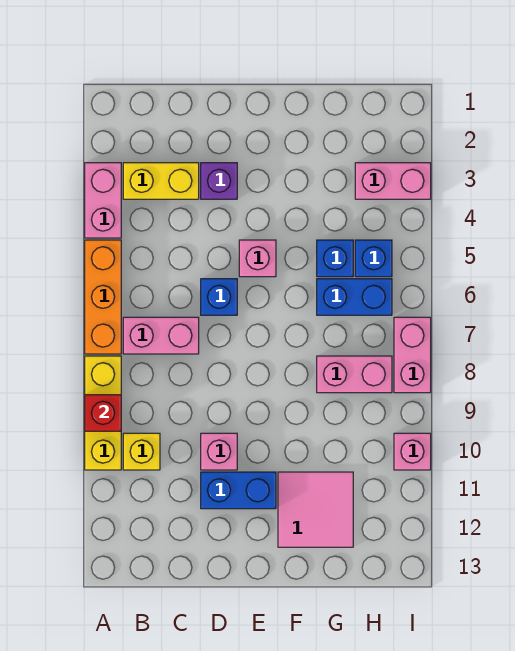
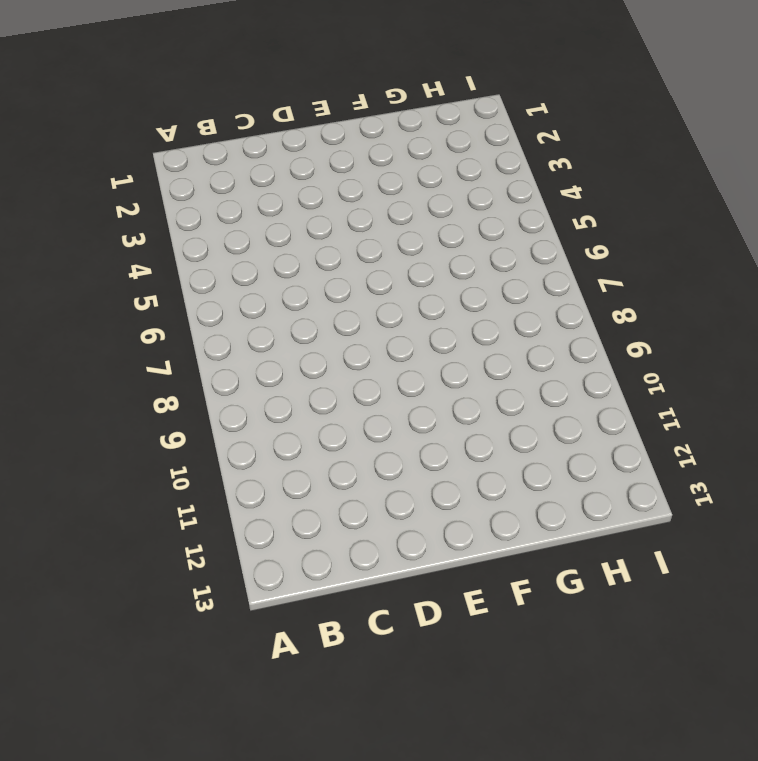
none -> pink brick A3:A4 level 1
none -> orange brick A5:A7 level 1
none -> yellow brick A8:A10 level 1

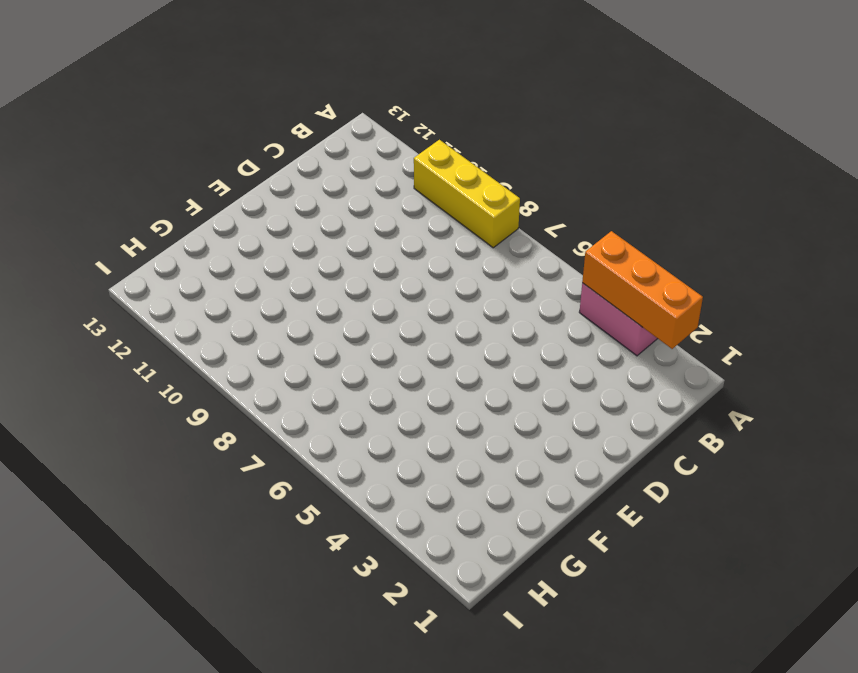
orange brick A2:A4 level 2 -> orange brick A5:A7 level 1
none -> yellow brick B3:C3 level 1
none -> pink brick B7:C7 level 1
none -> yellow brick B10 level 1

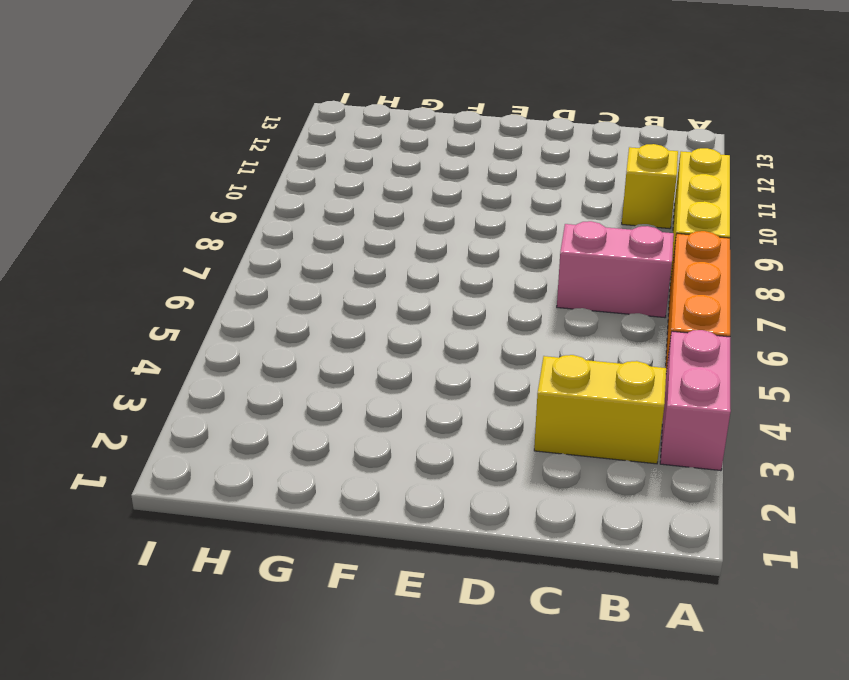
none -> purple brick D3 level 1
none -> blue brick D6 level 1
none -> pink brick D10 level 1

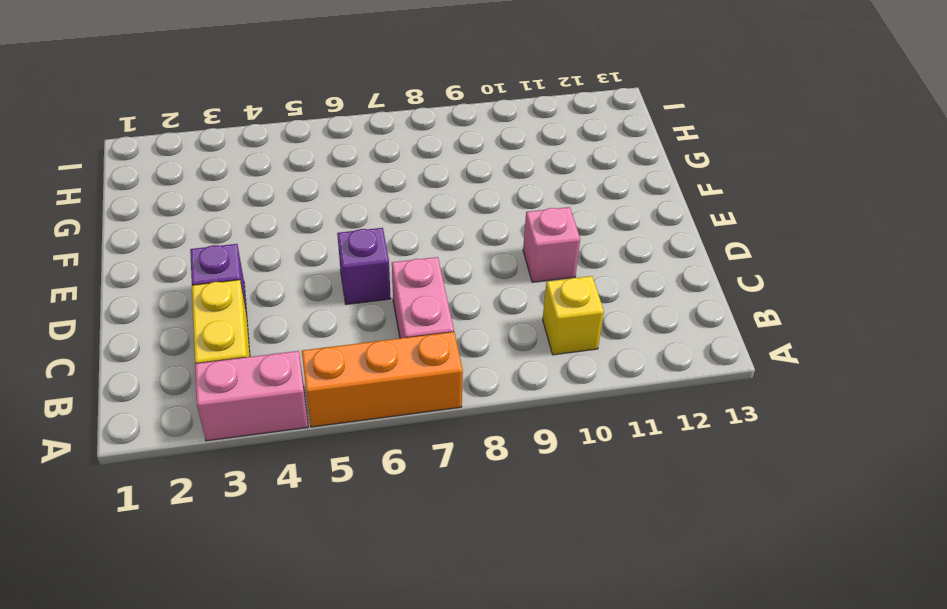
purple brick D6 level 1 -> blue brick D6 level 1
none -> yellow brick A8:A10 level 1
none -> blue brick D11:E11 level 1
none -> pink brick E5 level 1

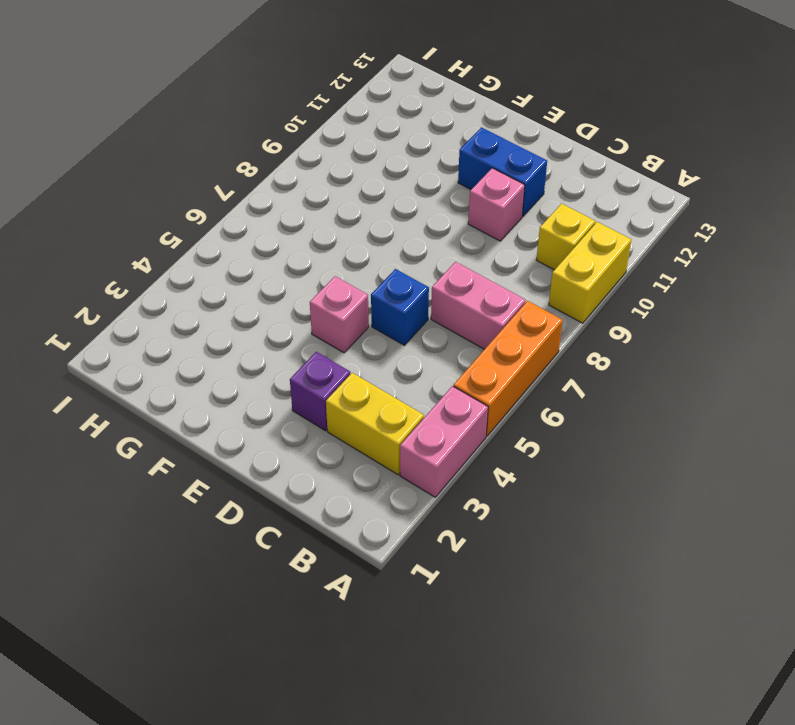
yellow brick A9:A10 level 1 -> yellow brick A8:A10 level 1
none -> pink tile F11:G12 level 1
none -> blue brick G5 level 1
none -> blue brick G6:H6 level 1

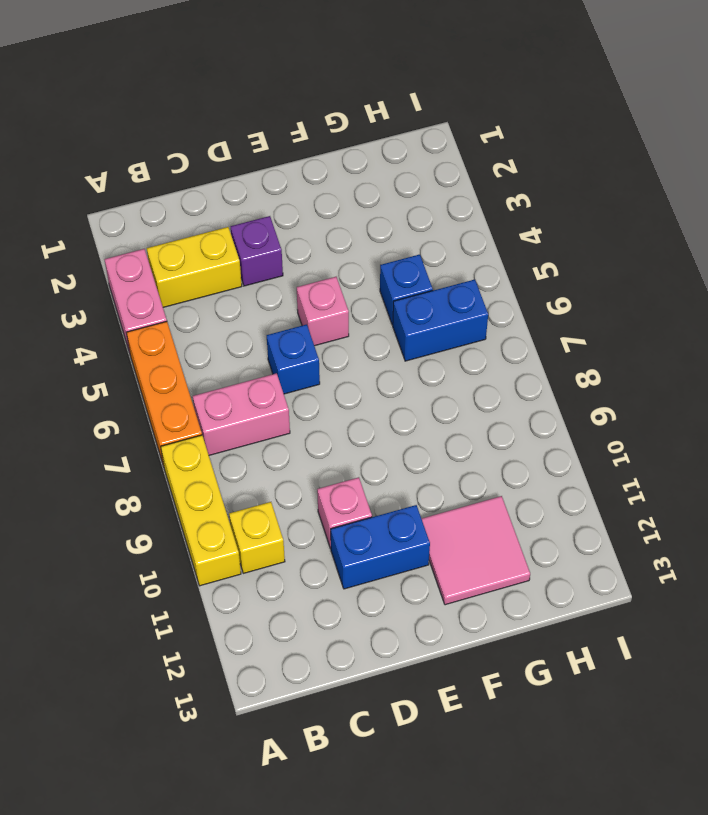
none -> pink brick G8:H8 level 1
none -> pink brick H3:I3 level 1
none -> blue brick H5 level 1

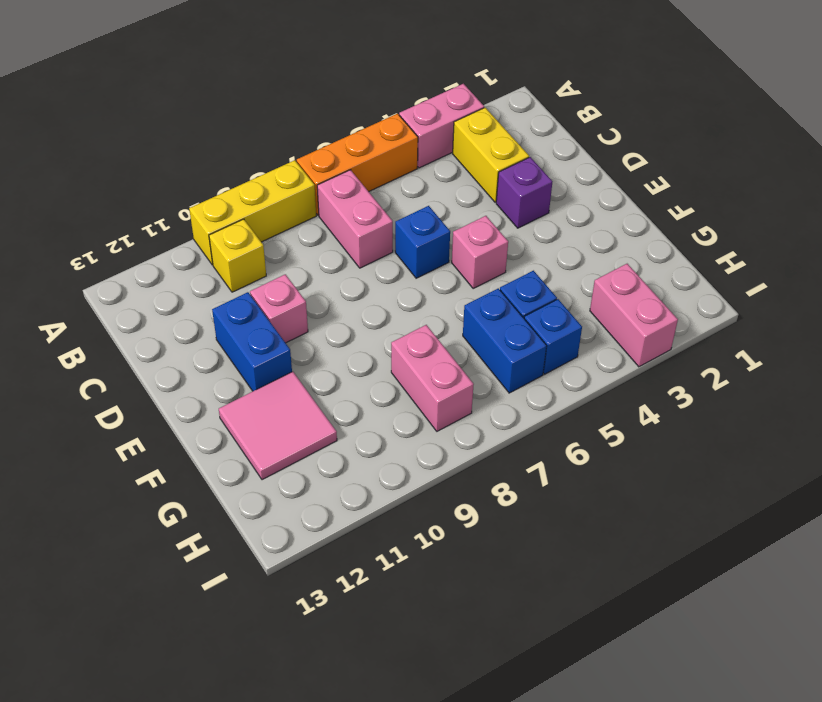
none -> pink brick I7:I8 level 1
none -> pink brick I10 level 1
none -> red brick A9 level 2

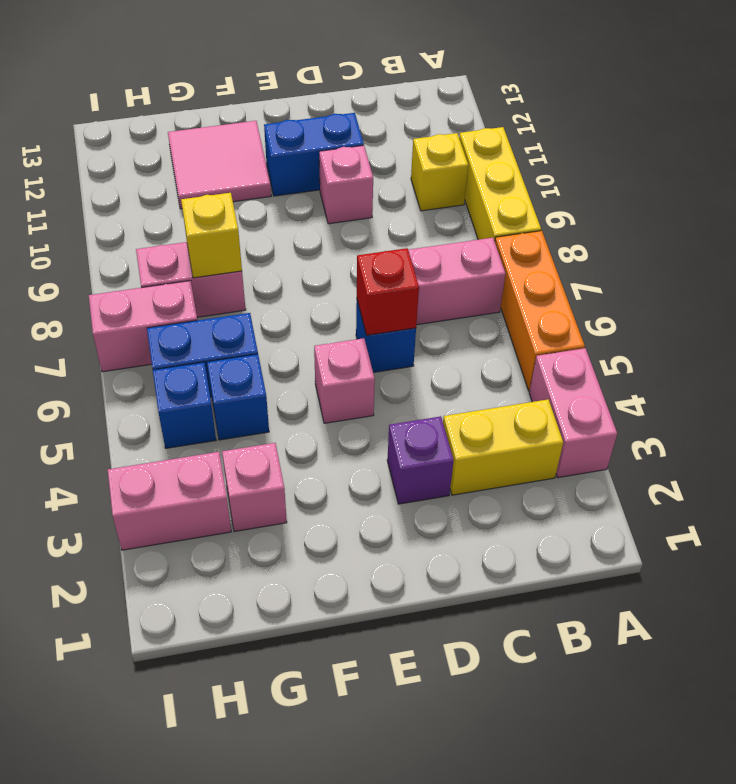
red brick D6 level 2 -> red brick A9 level 2
pink brick G3 level 1 -> pink brick I10 level 1
yellow brick G8 level 2 -> none
pink brick H7:I7 level 1 -> pink brick I7:I8 level 1

